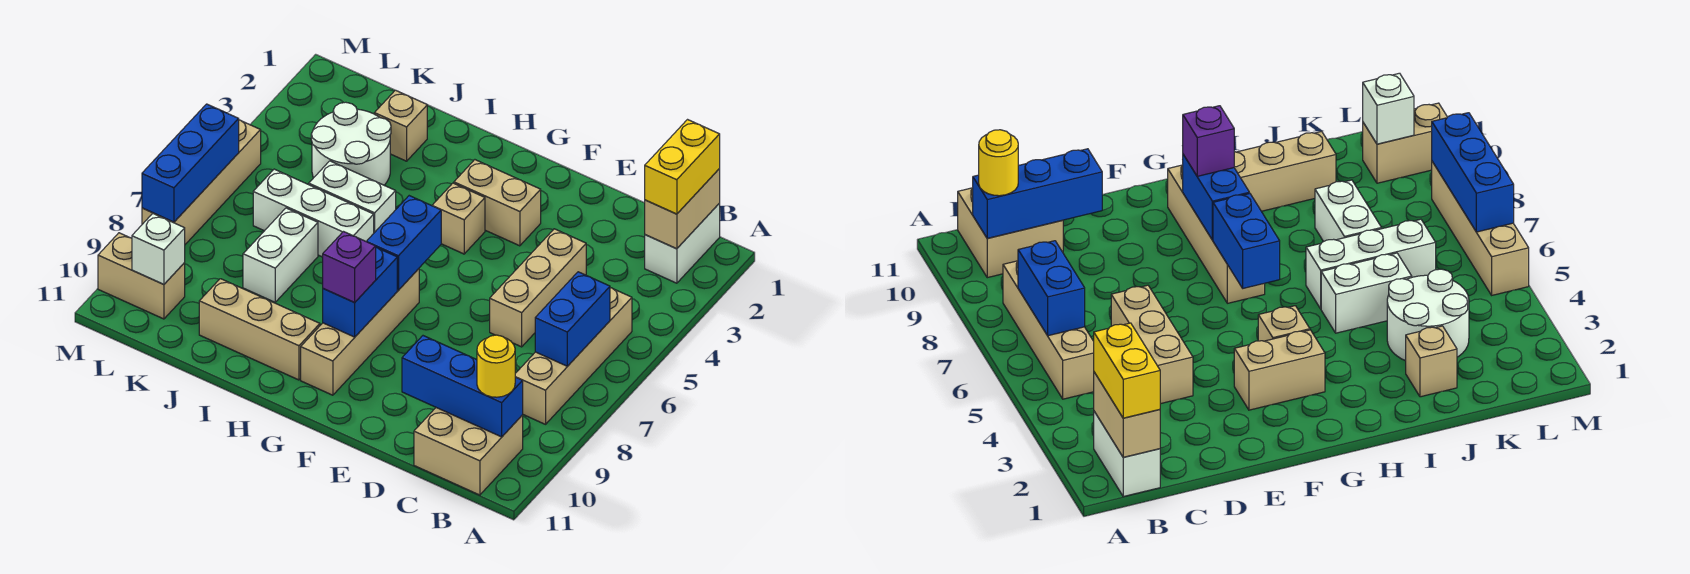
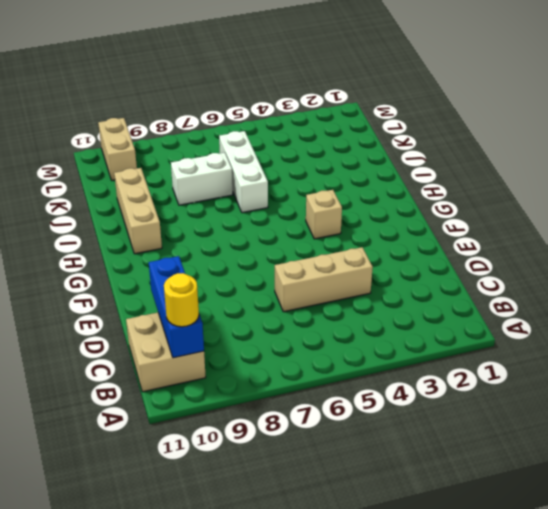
none -> white brick B1:B2 level 1
none -> tan brick B5:B8 level 1
none -> tan brick F3:G3 level 1

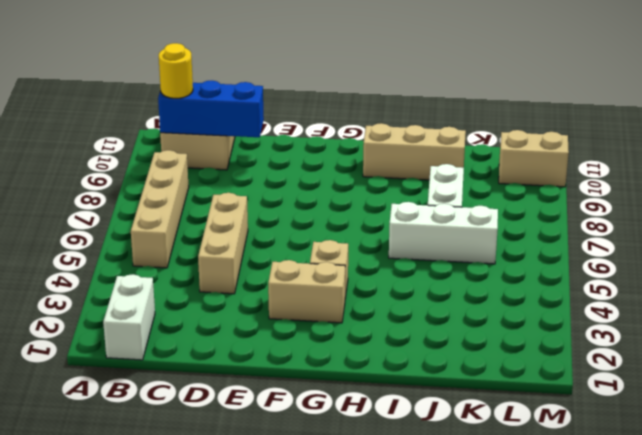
none -> tan brick G7:G10 level 1
none -> white brick I5:J5 level 1
none -> tan brick J2 level 1

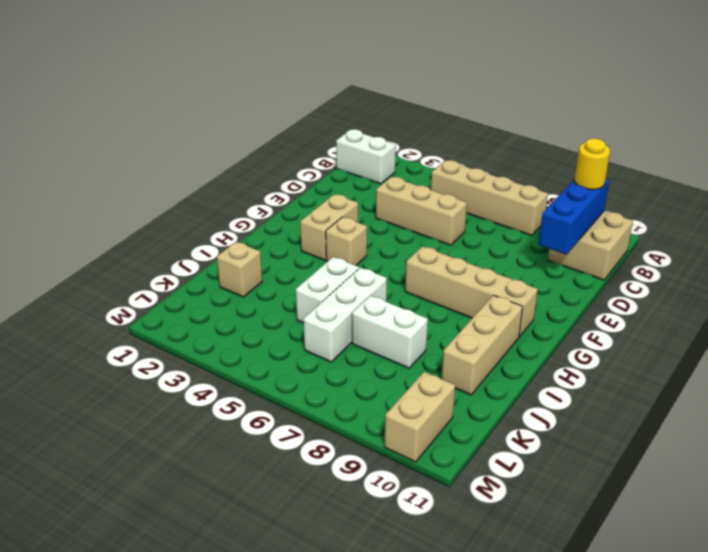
none -> white round brick J3:K4 level 1
none -> tan brick M5:M8 level 1
none -> tan brick B1:B2 level 2

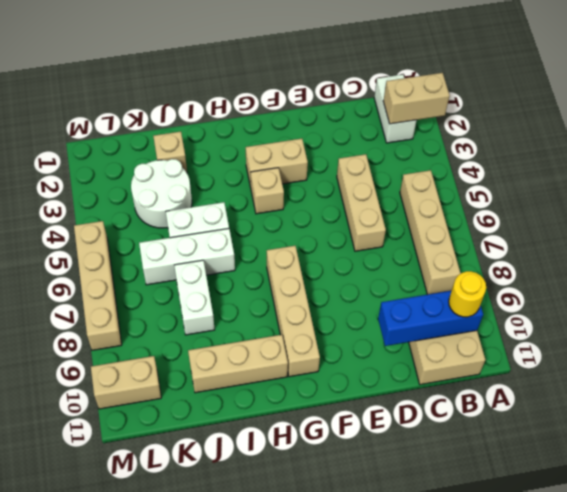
tan brick A2:B2 level 2 -> tan brick B1:B2 level 2
none -> blue brick B6:B7 level 2
none -> blue brick G6:G7 level 2
none -> blue brick G8:G9 level 2

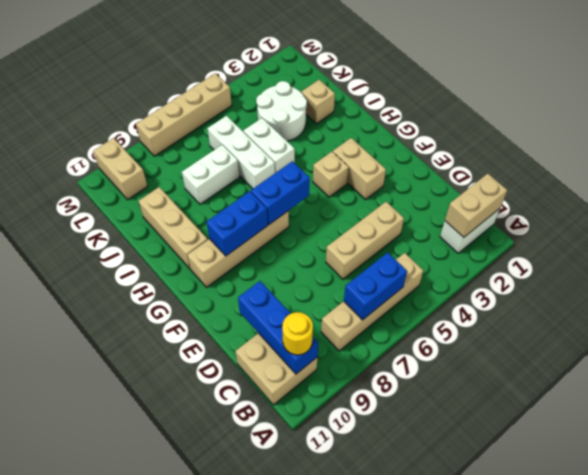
none -> white brick L10 level 2
none -> blue brick M6:M8 level 2
none -> yellow brick B1:B2 level 3

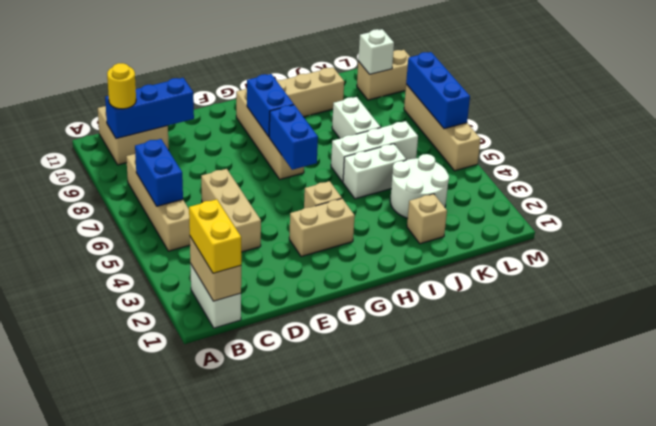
none -> purple brick G9 level 3

